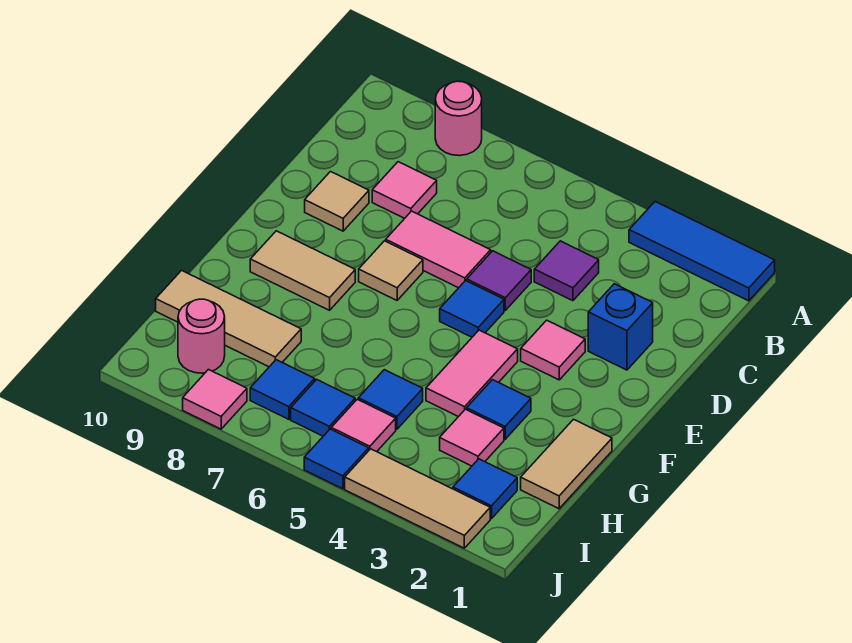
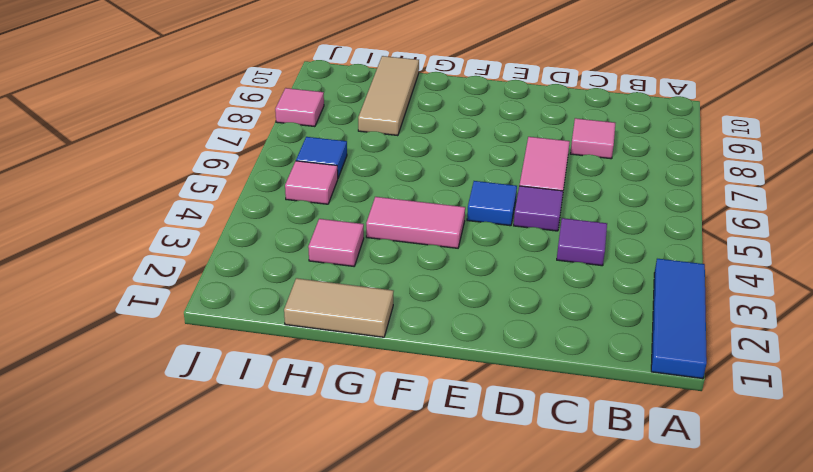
none -> pink round brick A8 level 1
none -> blue brick D2 level 1
none -> tan tile D9 level 1

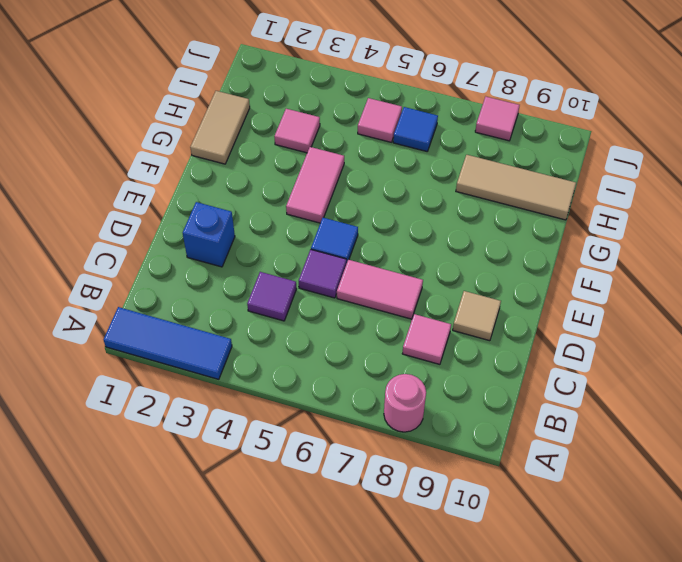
none -> pink tile E3 level 1
none -> tan tile E7 level 1
none -> tan tile F8:F9 level 1

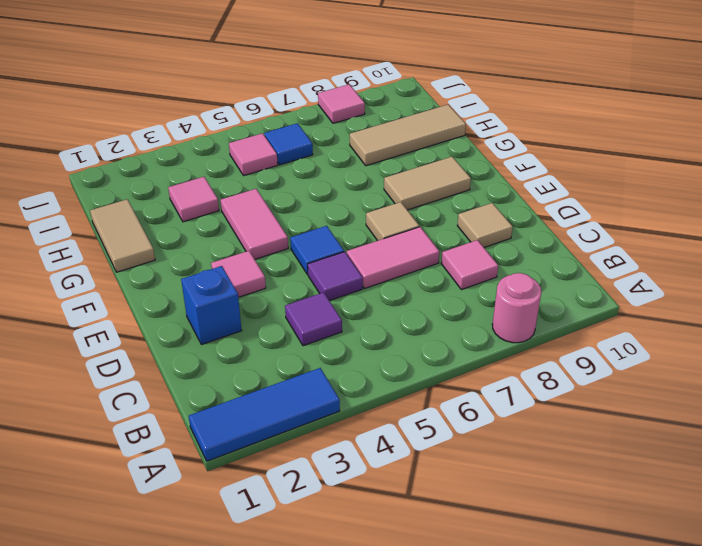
none -> blue tile G3 level 1
none -> blue tile H5 level 1
none -> blue tile I2 level 1

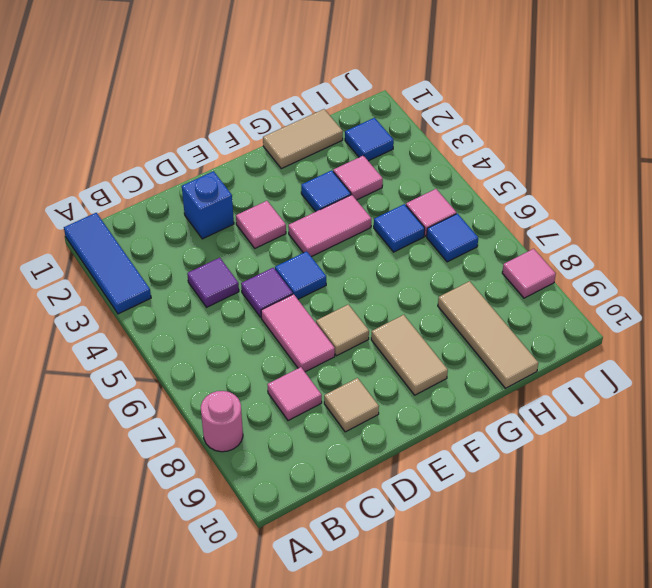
none -> blue tile I7 level 1
none -> pink round brick I9 level 1
none -> tan tile J2:J4 level 1

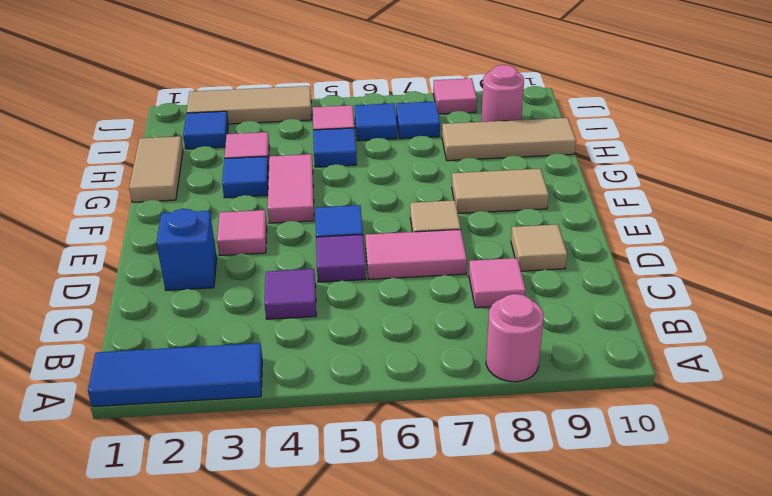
none -> blue tile J5 level 1

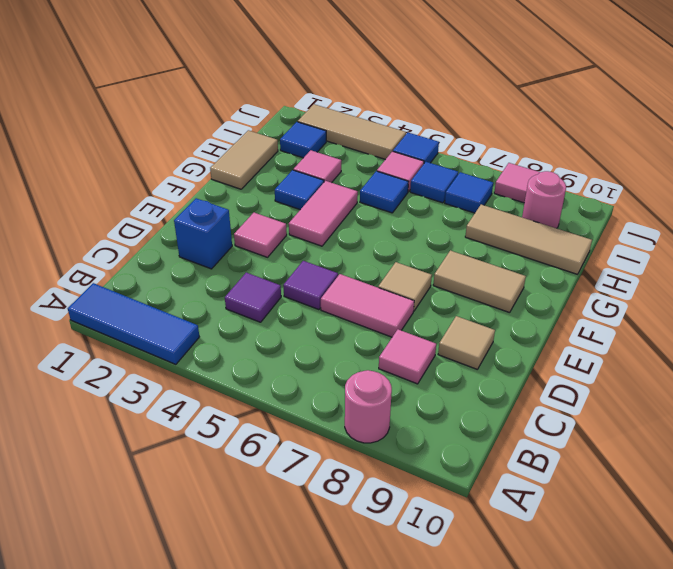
none -> blue tile E5 level 1

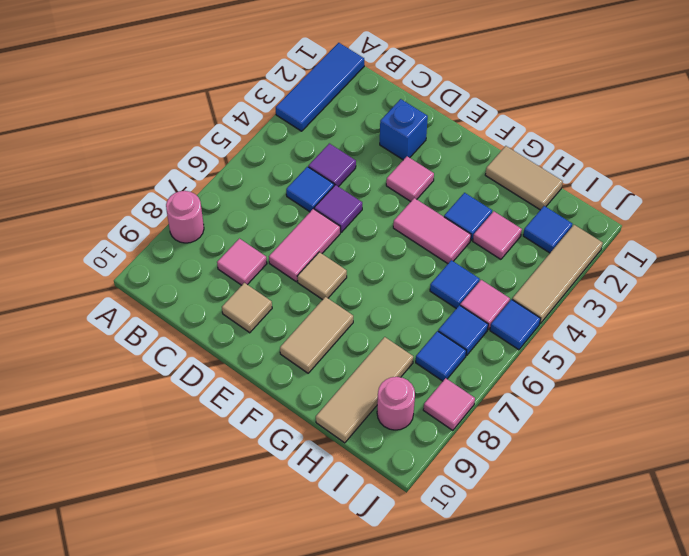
blue tile C5 level 1 -> blue tile E5 level 1

